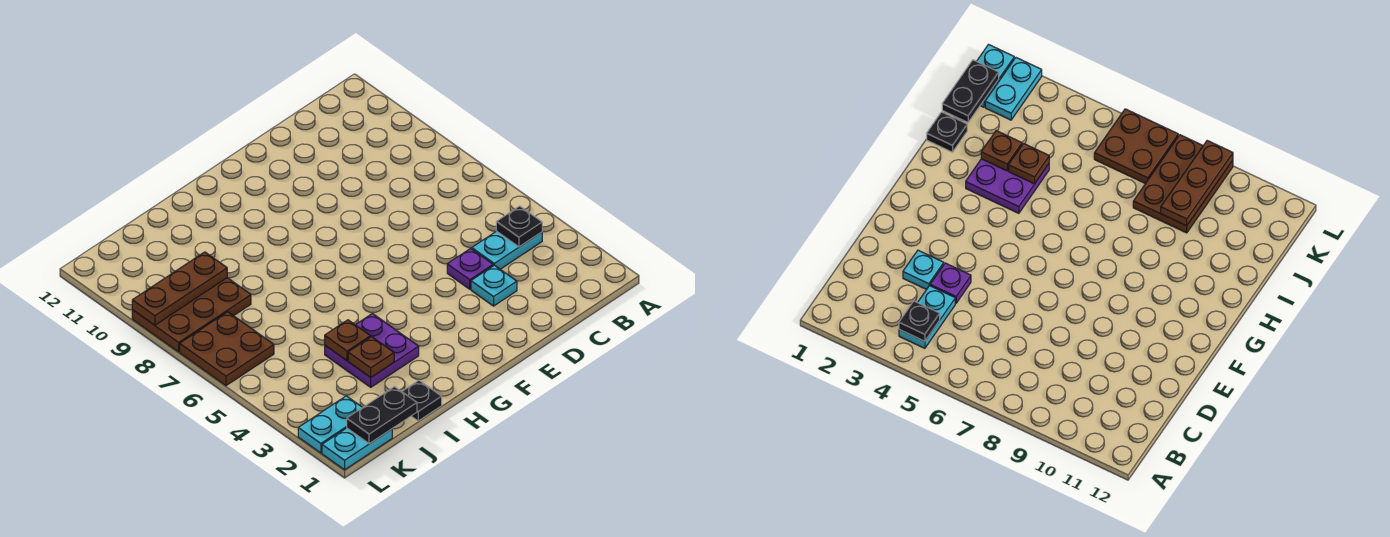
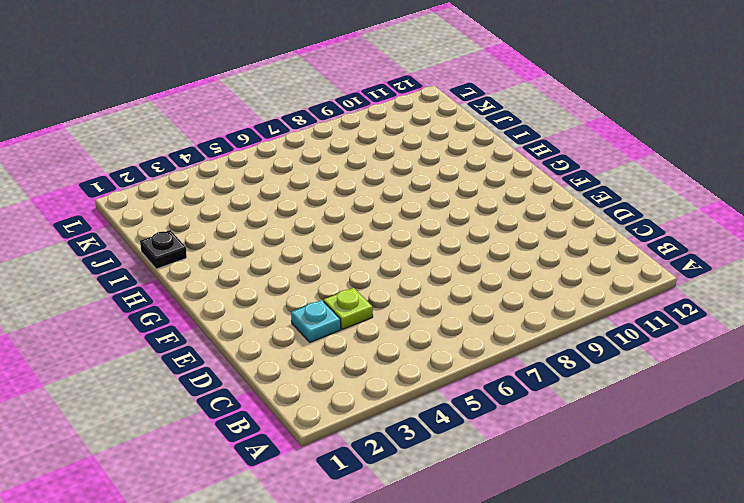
lime plate D4 level 1 -> purple plate D4 level 1
none -> cyan plate B4:C4 level 1
none -> purple plate H3:I4 level 1
none -> brown plate J8:L9 level 1

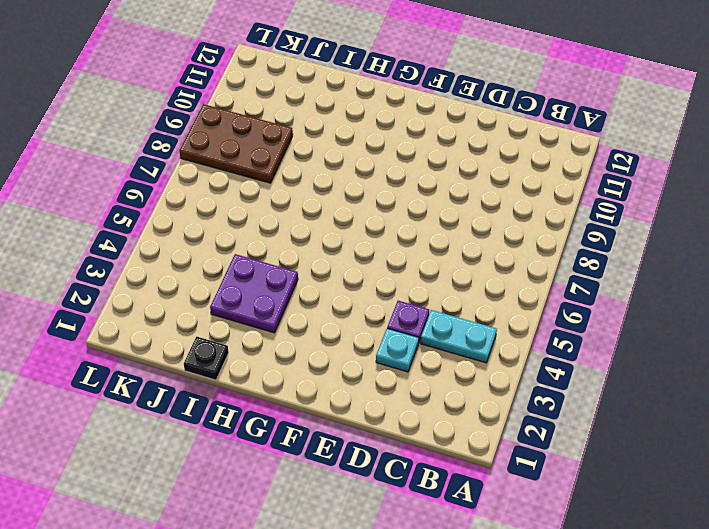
none -> cyan plate K1:L1 level 1
none -> cyan plate K2:L2 level 1
none -> brown plate K6:L7 level 1

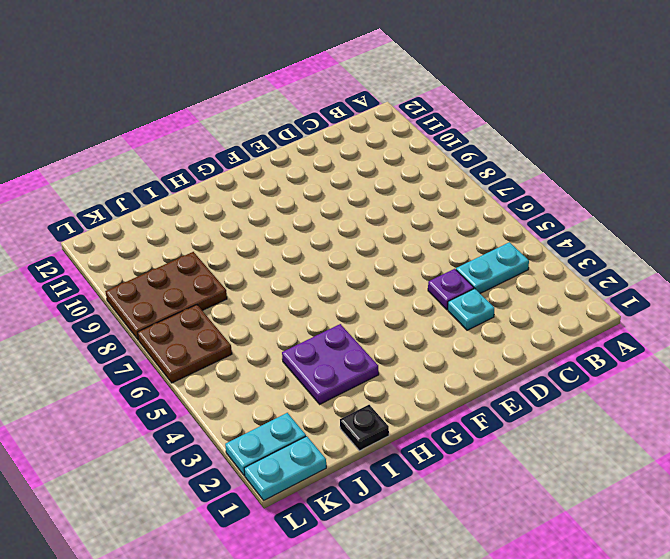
none -> black plate B4 level 2
none -> brown plate I3 level 2
none -> brown plate I4 level 2

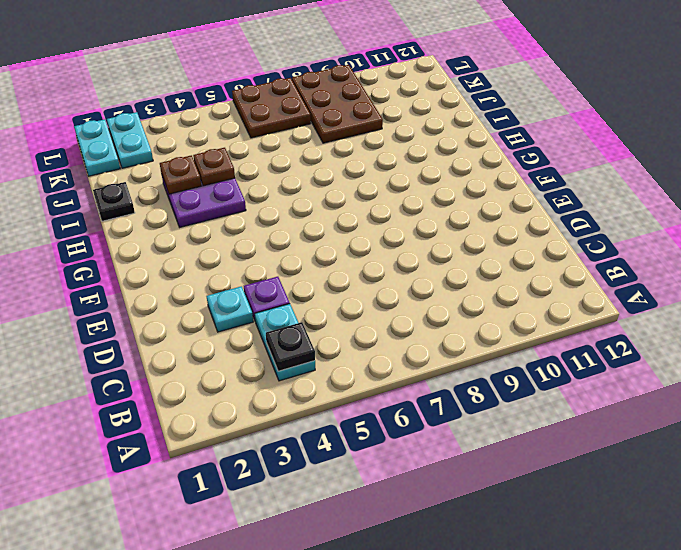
none -> black plate J1:K1 level 2
none -> brown plate J9:L9 level 2

